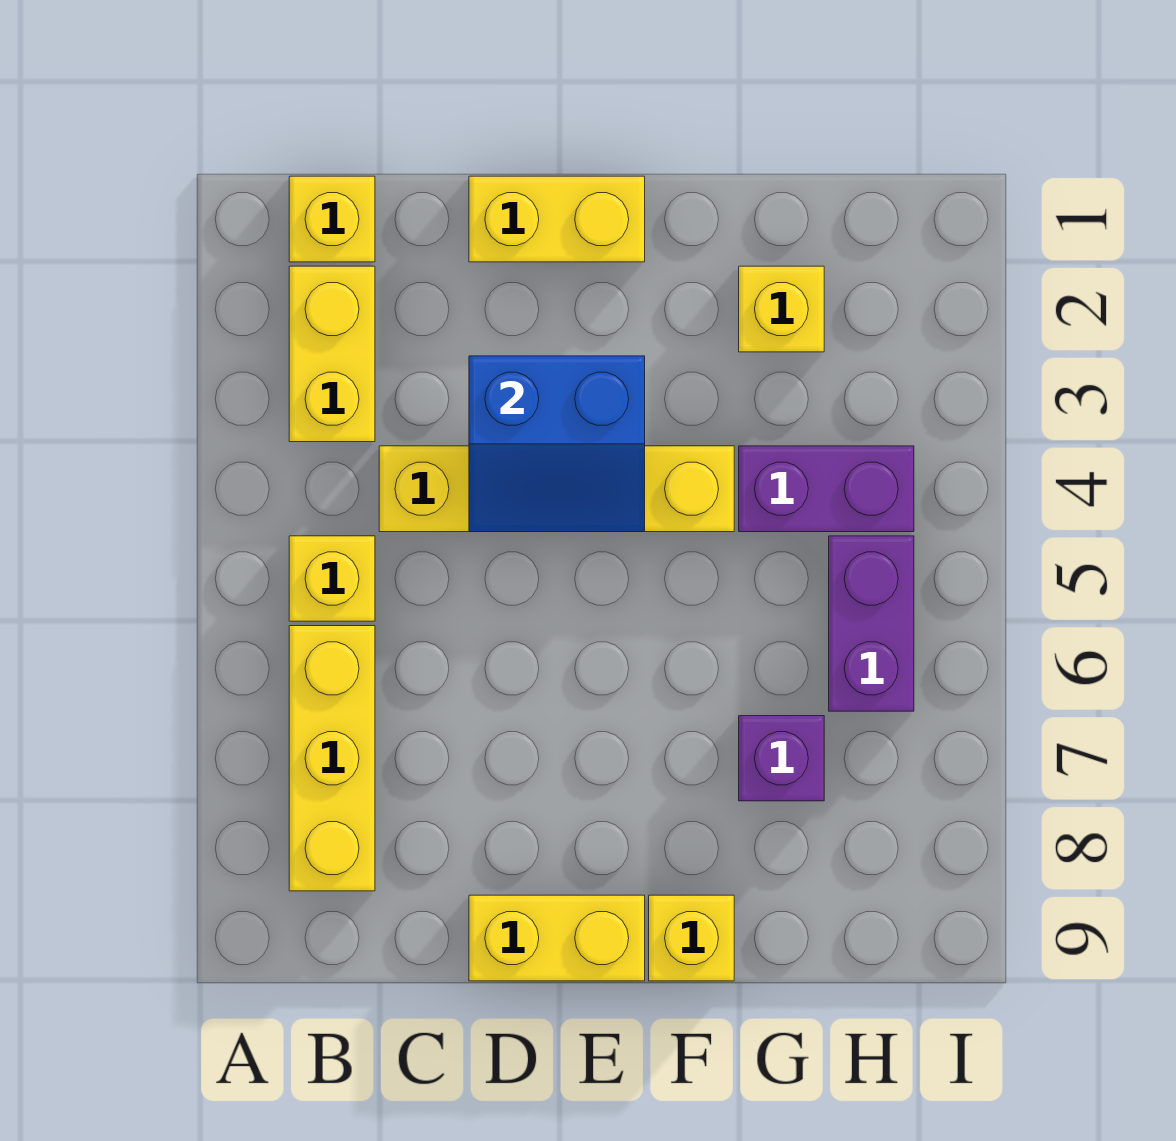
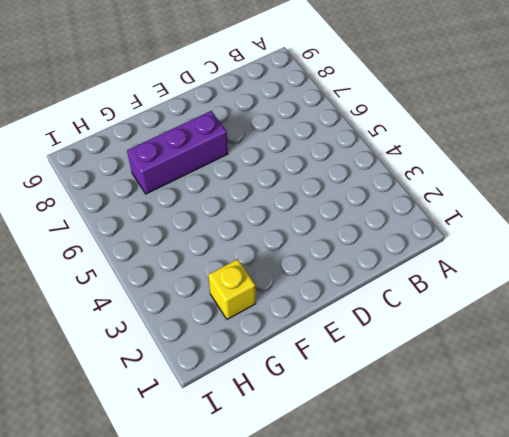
purple brick E7:G7 level 1 -> purple brick G7 level 1
none -> yellow brick B1 level 1
none -> yellow brick B2:B3 level 1
none -> yellow brick B5 level 1

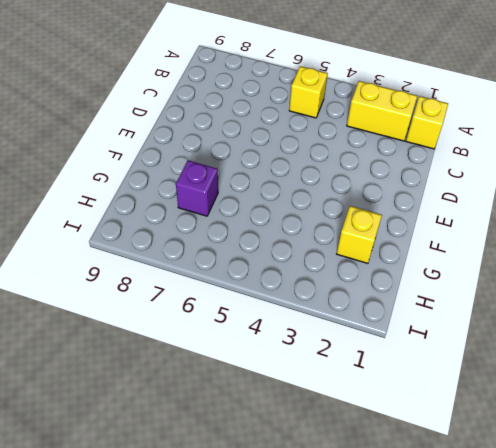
none -> yellow brick B6:B8 level 1
none -> yellow brick C4:F4 level 1
none -> yellow brick D1:E1 level 1

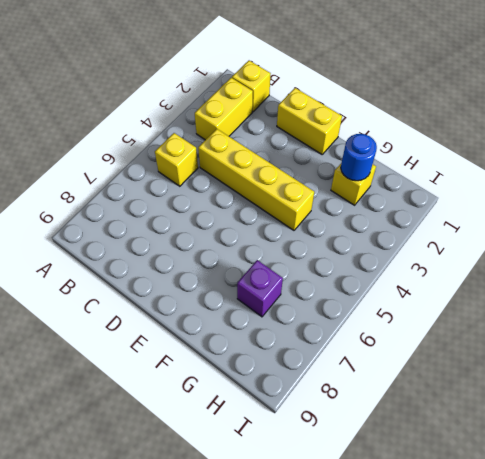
blue round brick G2 level 2 -> none
none -> yellow brick B6:B8 level 1
none -> yellow brick D9:E9 level 1
none -> yellow brick F9 level 1

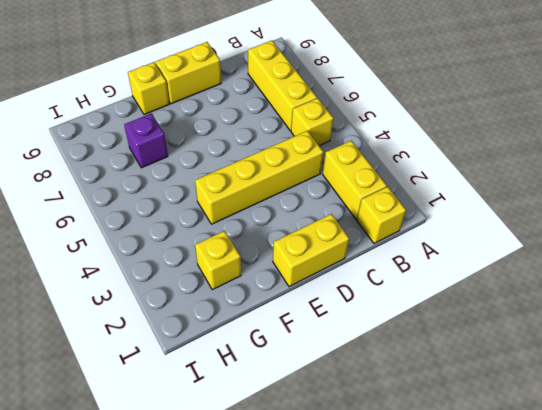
none -> purple brick G4:H4 level 1
none -> purple brick H5:H6 level 1
none -> blue slope D3:E4 level 2 top 3

